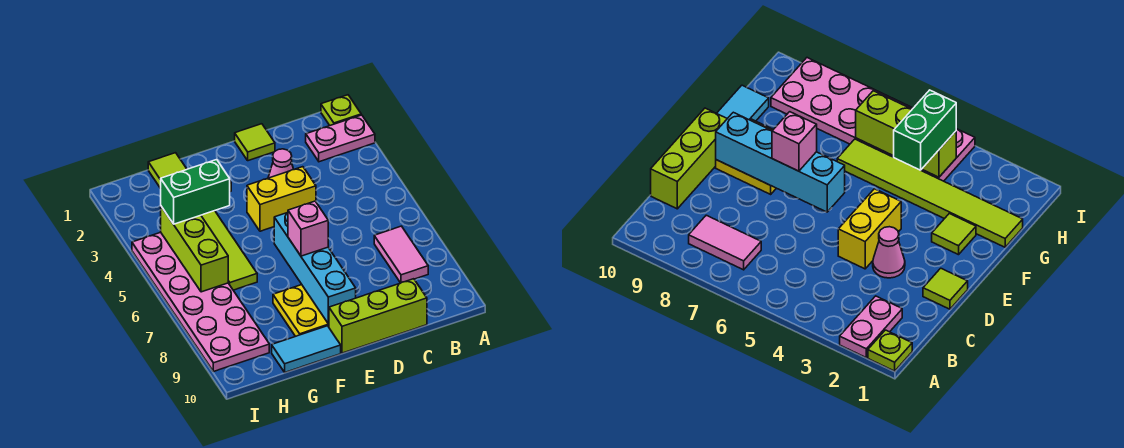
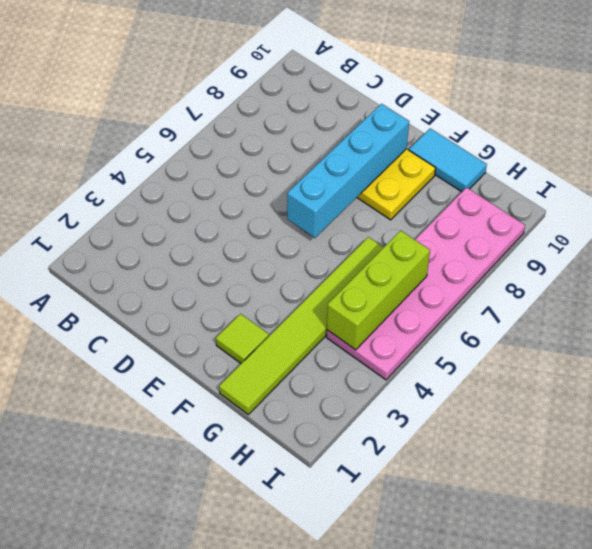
none -> lime plate A1 level 1
none -> pink plate A2:B2 level 1
none -> pink tile B7:B8 level 1

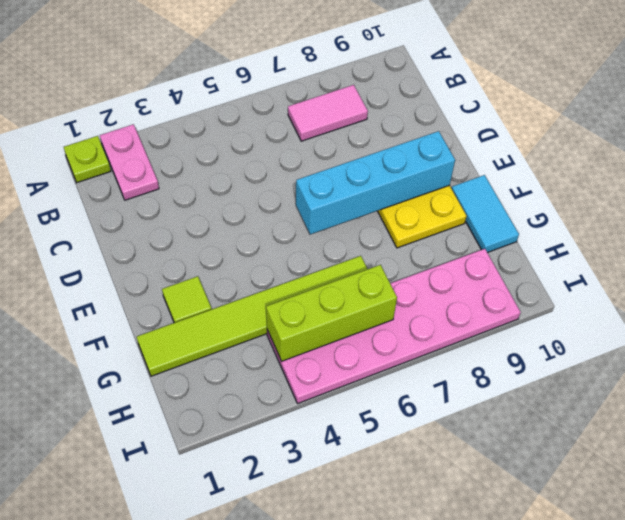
none -> lime brick C10:E10 level 1
none -> lime tile D1 level 1
none -> pink cone D3 level 1

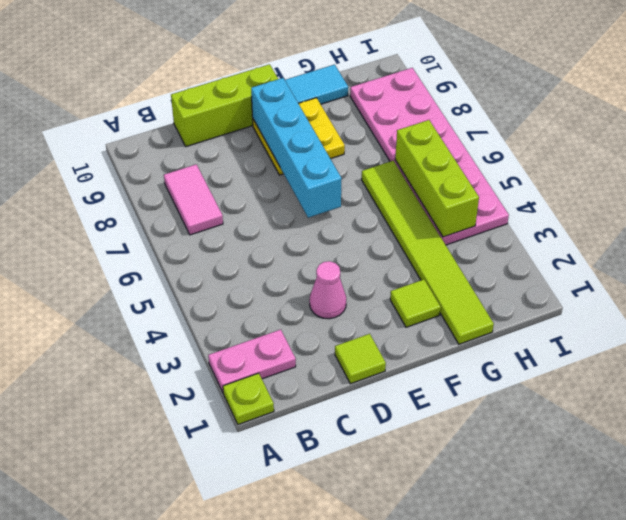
none -> yellow brick D4:E4 level 1
none -> pink brick E7 level 3
none -> green brick G4:H4 level 3

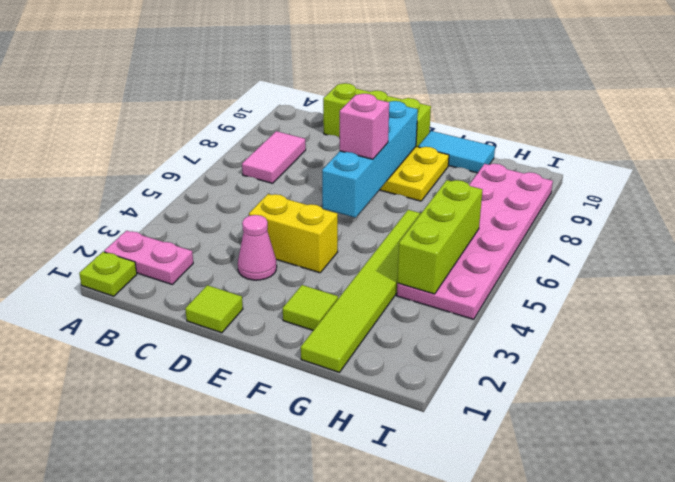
none -> green brick G4:H4 level 3

